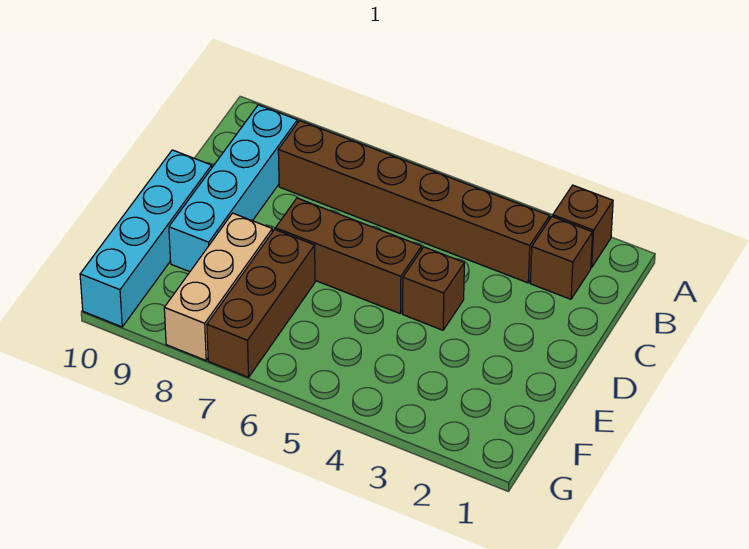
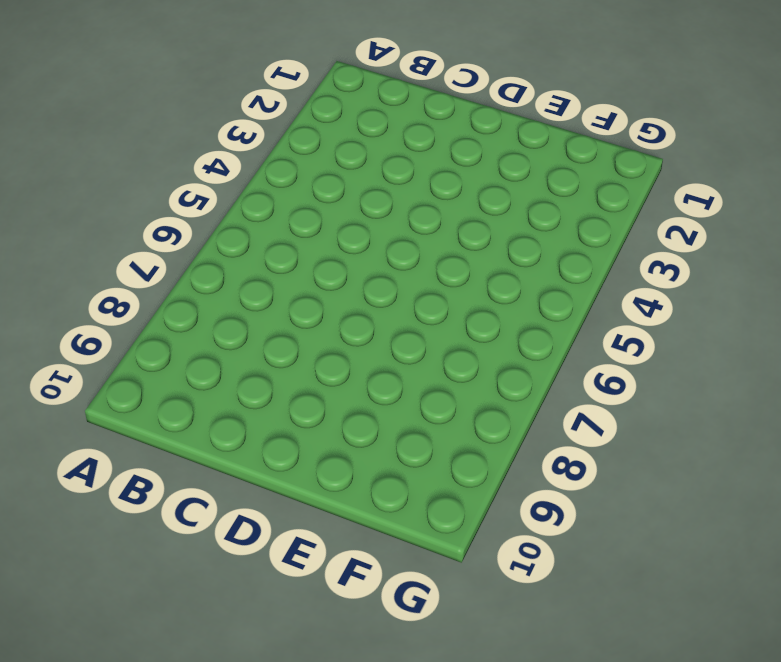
none -> brown brick A2 level 1
none -> brown brick B2 level 1

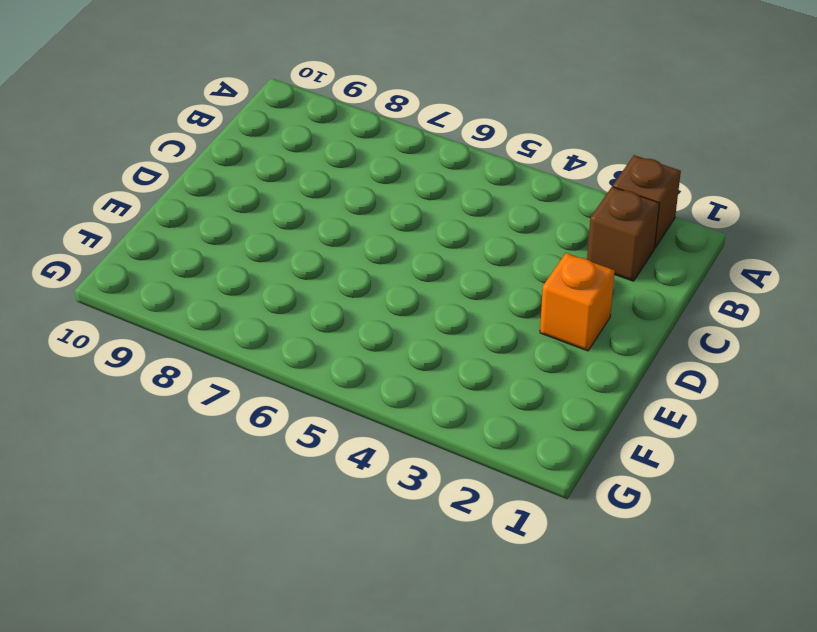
orange brick D2 level 1 -> none
none -> brown brick B3:B8 level 1
none -> cyan brick B9:E9 level 1

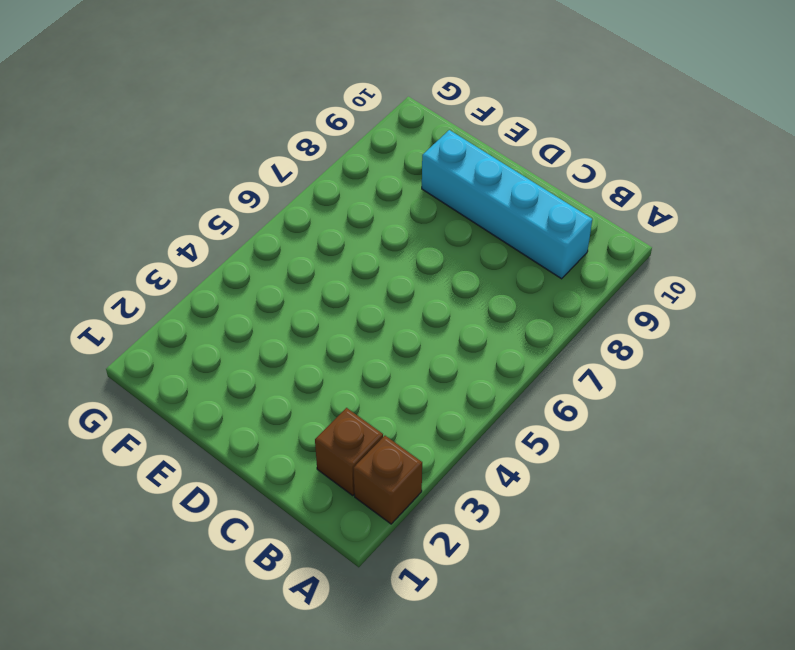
none -> brown brick B3:B8 level 1
none -> brown brick D4 level 1

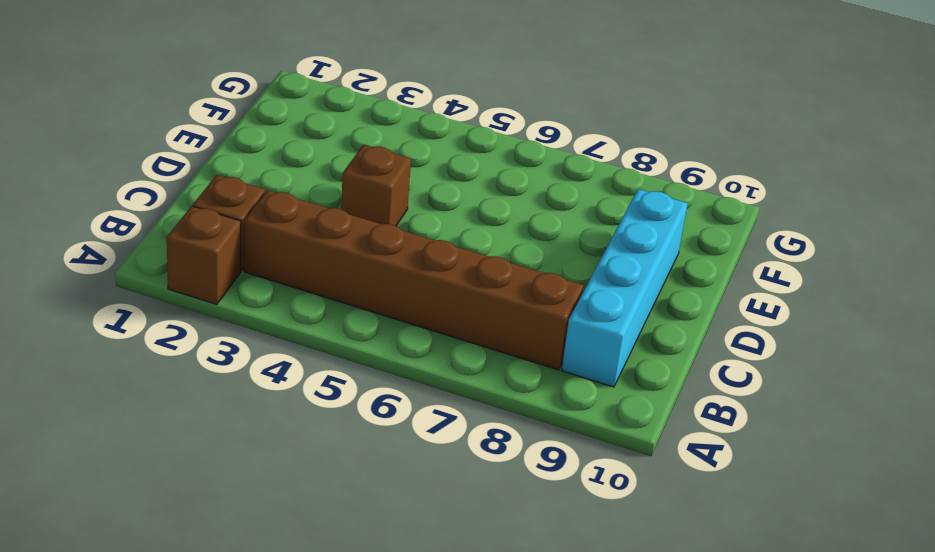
none -> brown brick D5:D7 level 1
none -> cyan brick D10:G10 level 1

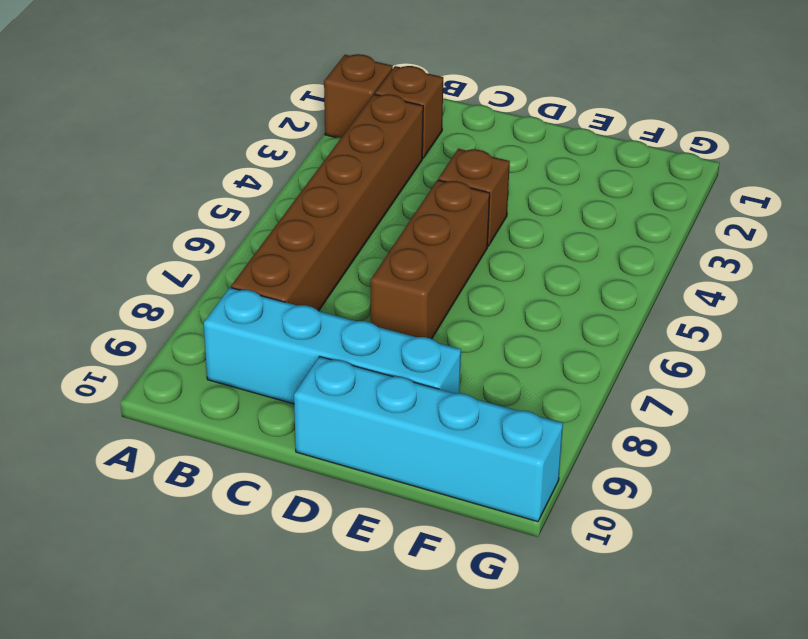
none -> brown brick E7:G7 level 1
none -> tan brick E8:G8 level 1

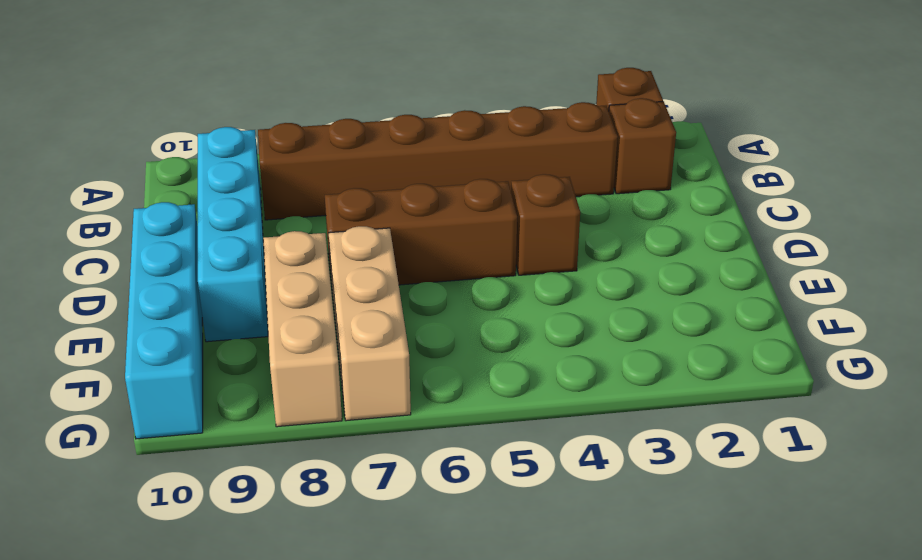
tan brick E7:G7 level 1 -> brown brick E7:G7 level 1

